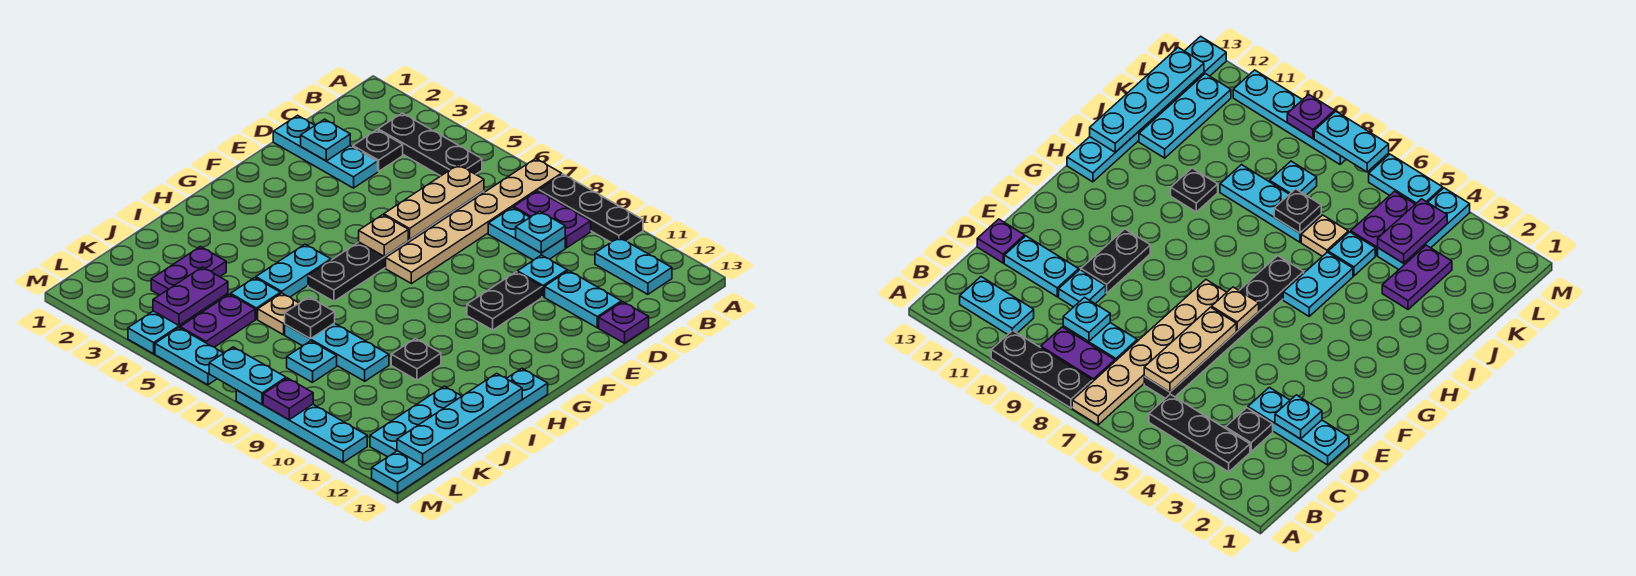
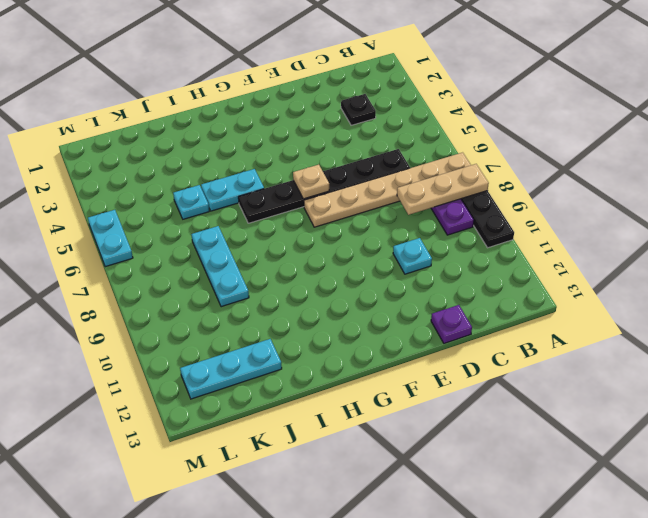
tan plate A8:C8 level 2 -> tan plate C6:E6 level 2
none -> black plate B3:B5 level 1
none -> cyan plate B11:B12 level 1
none -> cyan plate C8:C9 level 1
none -> cyan plate D1:D3 level 1

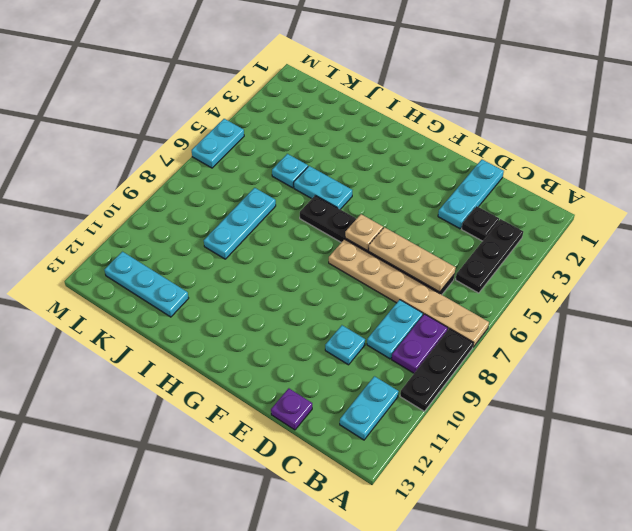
none -> cyan plate D11:D12 level 1
none -> black plate E10:F10 level 1
none -> cyan plate H13:M13 level 1
none -> black plate I10 level 1

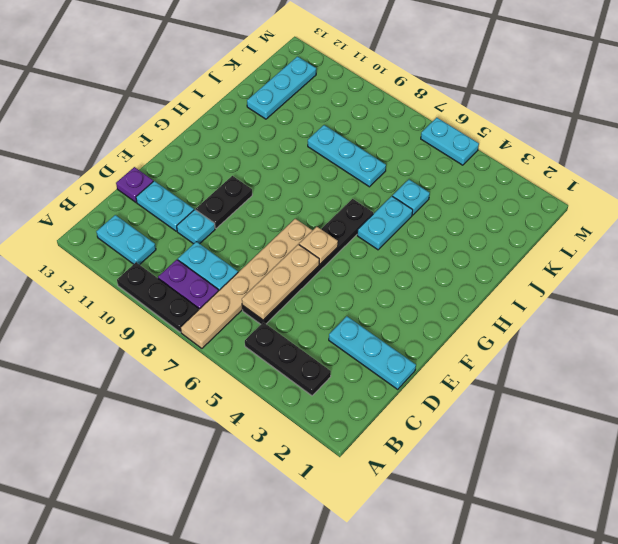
none -> black plate C3 level 1
none -> cyan plate H13:M13 level 1
none -> black plate I10 level 1
none -> purple plate J3:K3 level 1

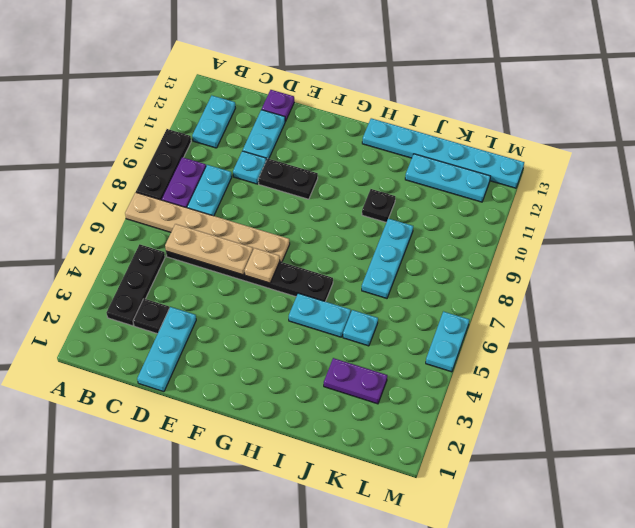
none -> tan plate J6 level 1
none -> cyan plate K4:M4 level 1
none -> purple plate K5:L5 level 1
none -> cyan plate K8 level 1

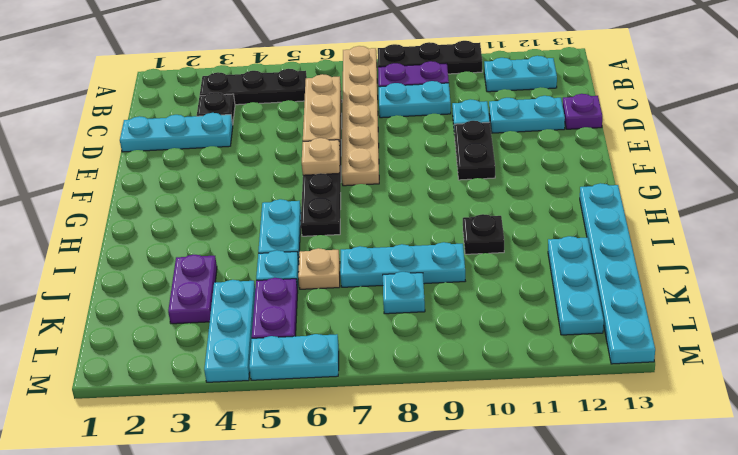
none -> cyan plate M8:M11 level 1
none -> cyan plate C9 level 2
none -> cyan plate D2 level 2
none -> cyan plate I13:L13 level 2

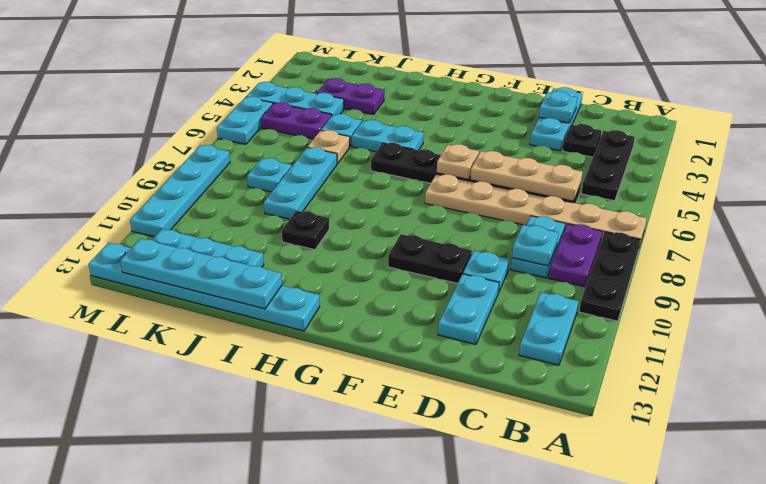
none -> purple plate D13 level 1
none -> black plate J7 level 2
none -> purple plate K4:L4 level 2
none -> cyan plate M7:M8 level 2

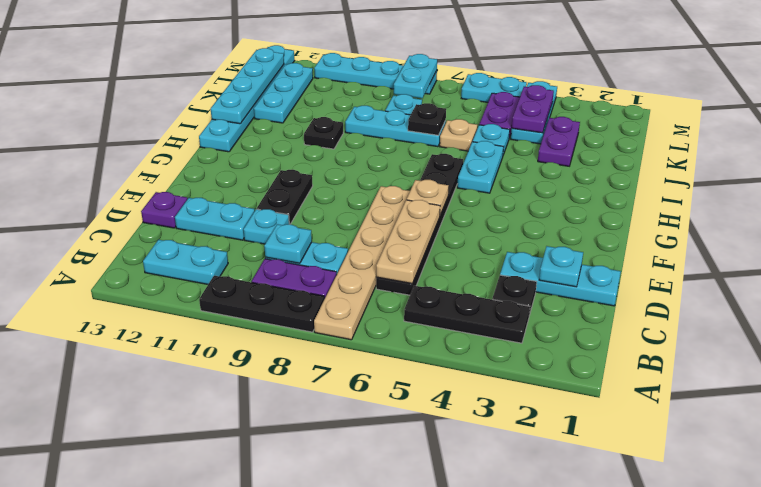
cyan plate L8:M8 level 2 -> cyan plate M7:M8 level 2
none -> purple plate M9 level 2

